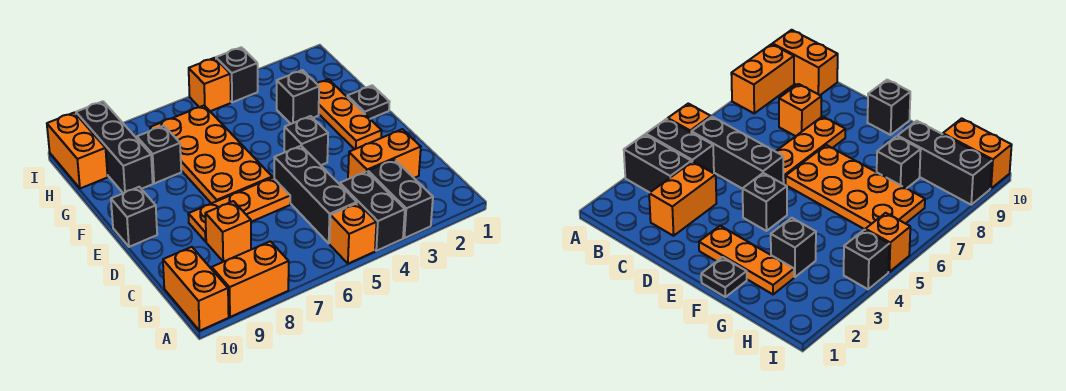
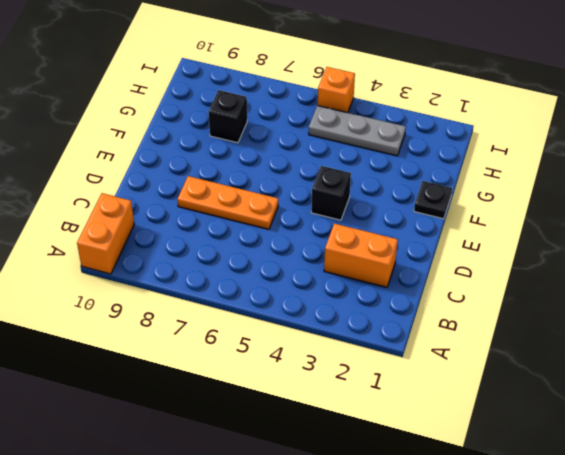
grey plate H3:H5 level 1 -> none
none -> black brick A3:B3 level 1
none -> black brick A4:B4 level 1
none -> orange brick A5 level 1

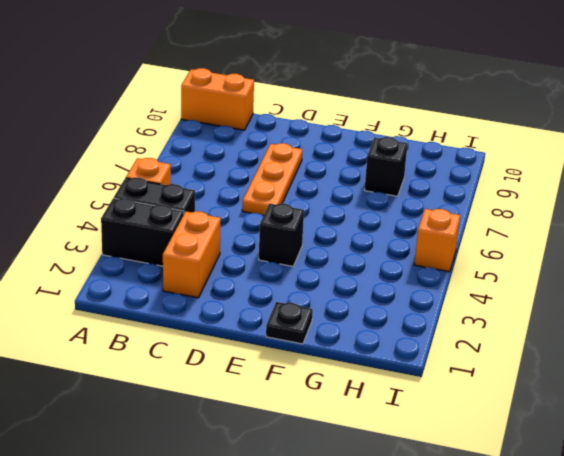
none -> orange brick A8:A9 level 1
none -> black brick B5:D5 level 1
none -> orange brick C8 level 1

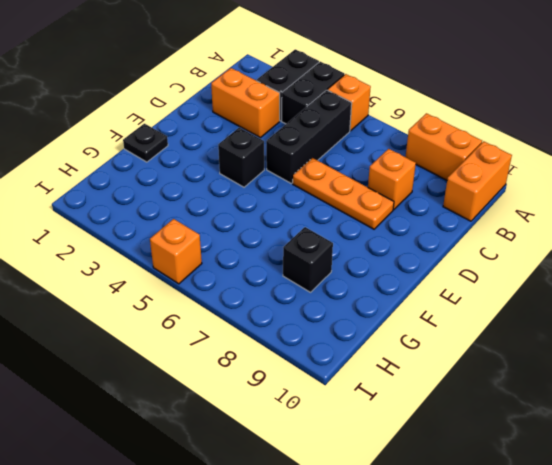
none -> orange plate E2:G2 level 1
none -> orange plate E6:H7 level 1
none -> black brick E10 level 1

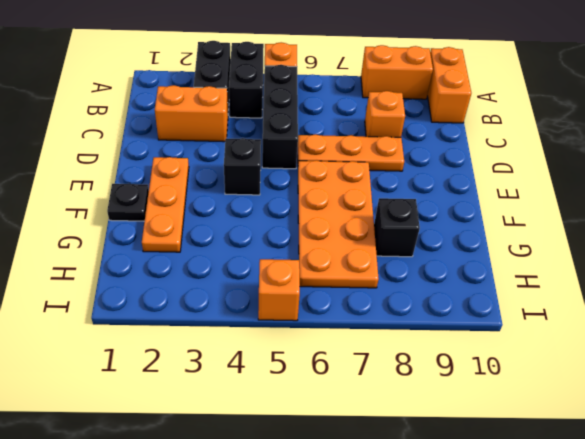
none -> black brick E10 level 1
none -> black brick G3 level 1
none -> black brick G9:I9 level 1

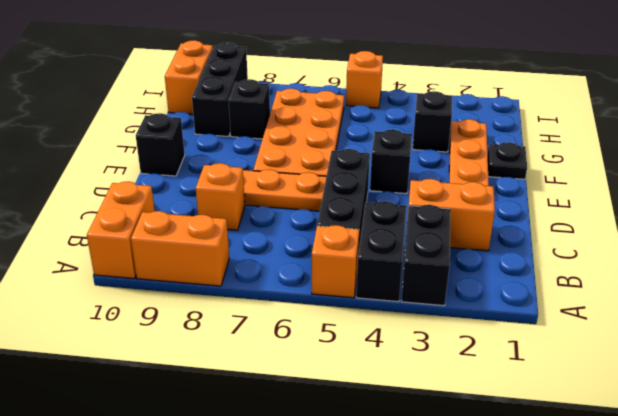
none -> black brick I4 level 1

